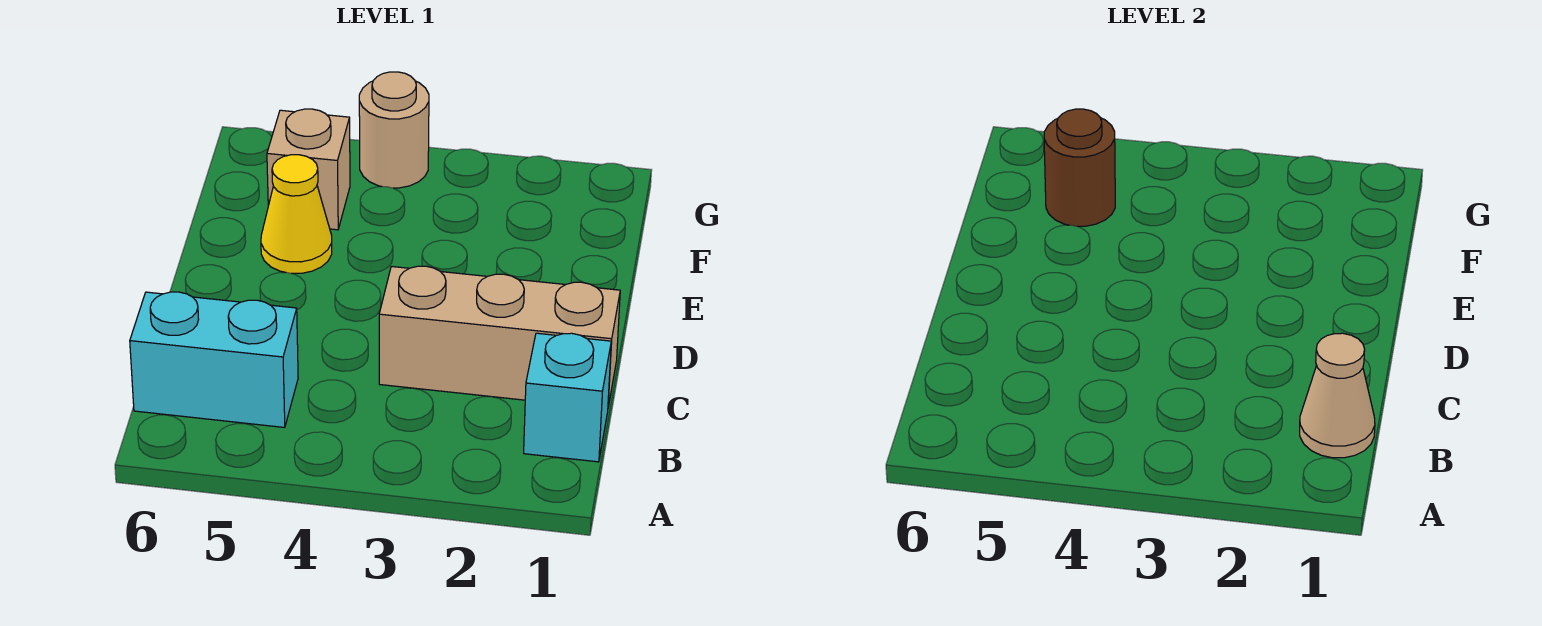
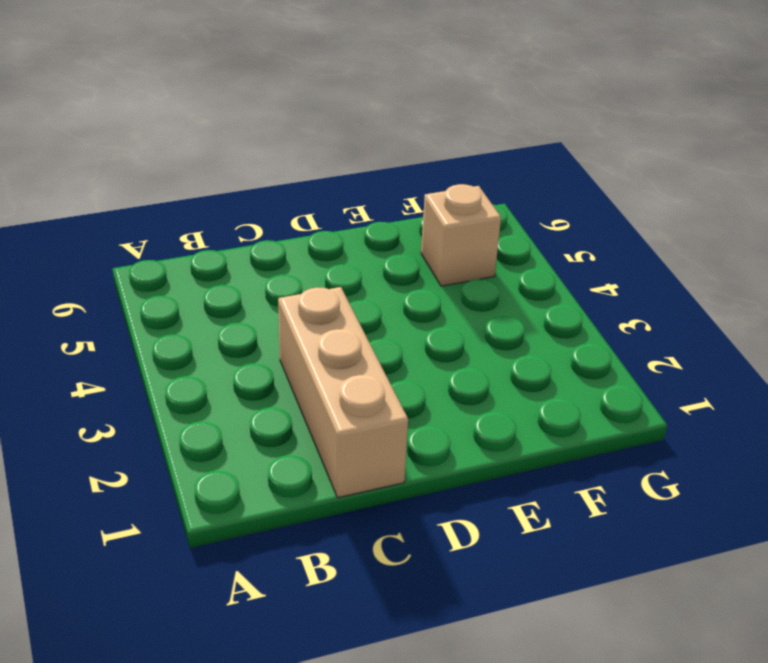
none -> cyan brick B1 level 1
none -> cyan brick B5:B6 level 1

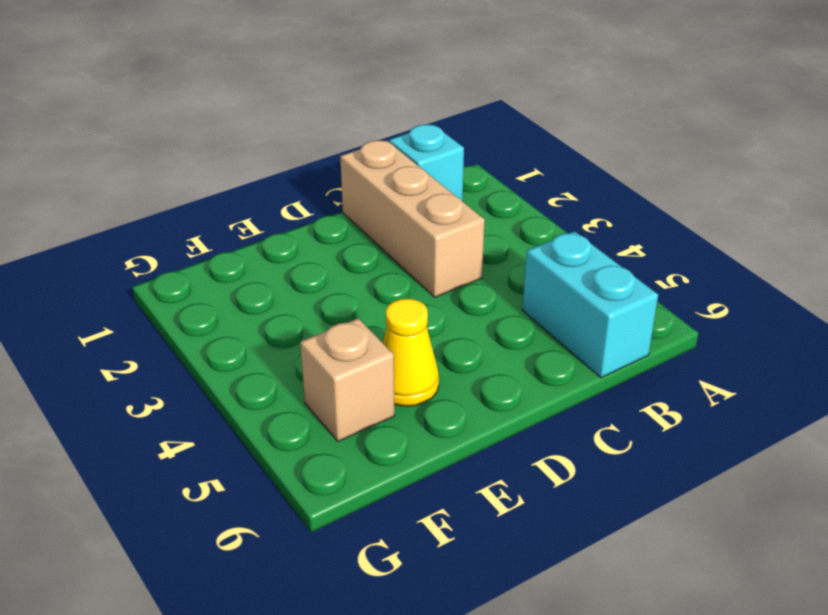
none -> tan round brick G4 level 1
none -> tan cone B1 level 2

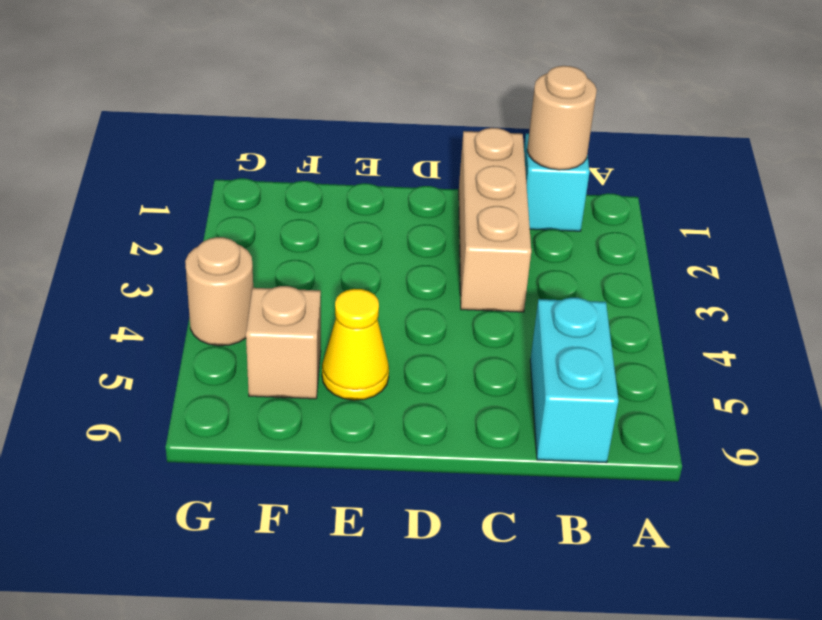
tan round brick B1 level 2 -> tan cone B1 level 2
none -> brown round brick F5 level 2

